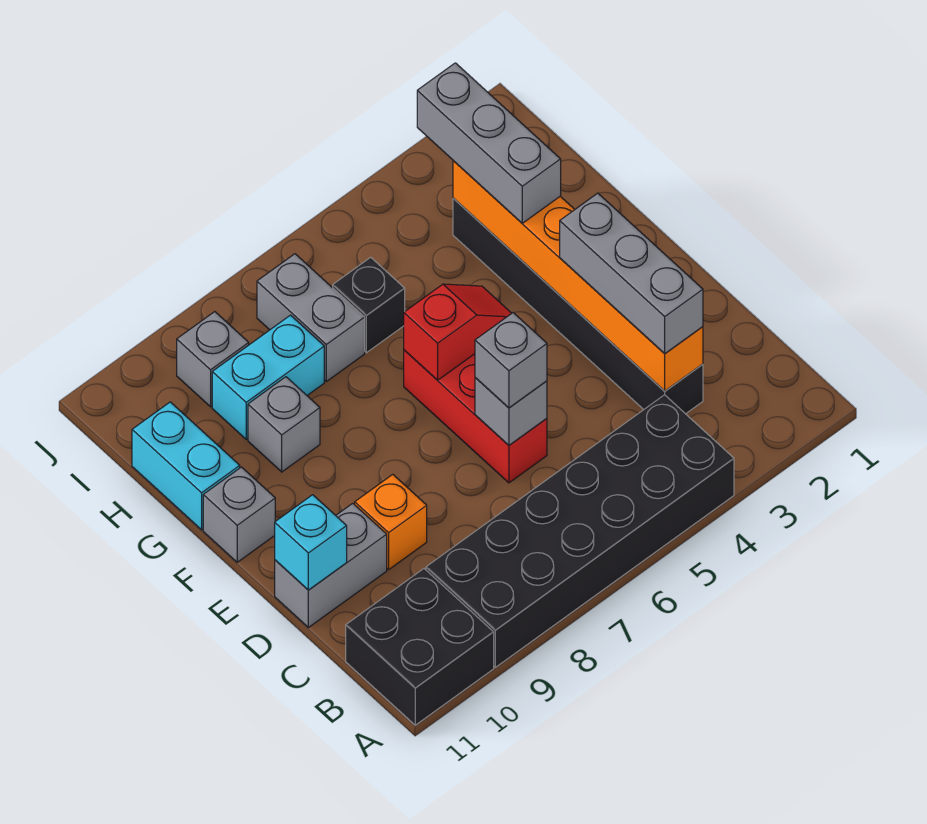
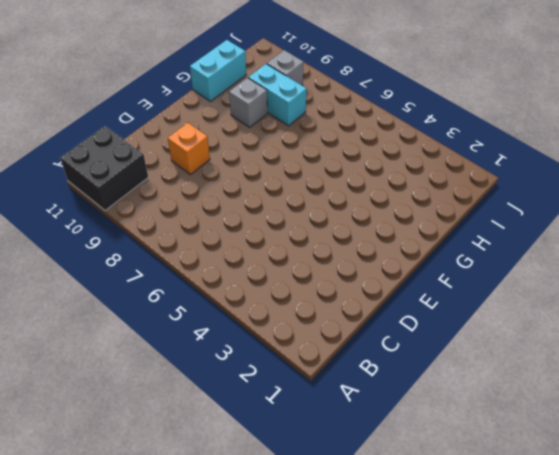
none -> black brick A4:B9 level 1
none -> black brick C3:H3 level 1
none -> red brick D6:F6 level 1

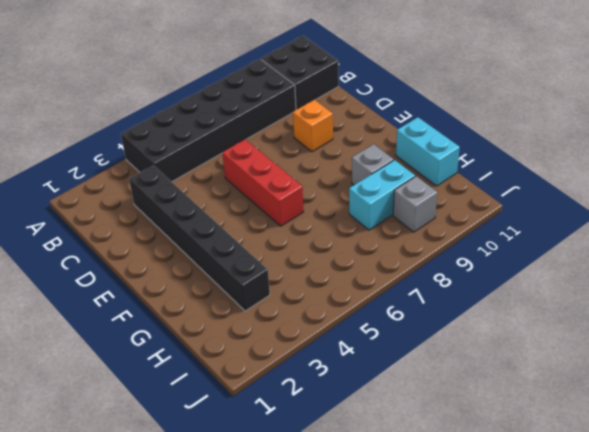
none -> grey brick D10:D11 level 1
none -> grey brick F11 level 1
none -> black brick H6 level 1

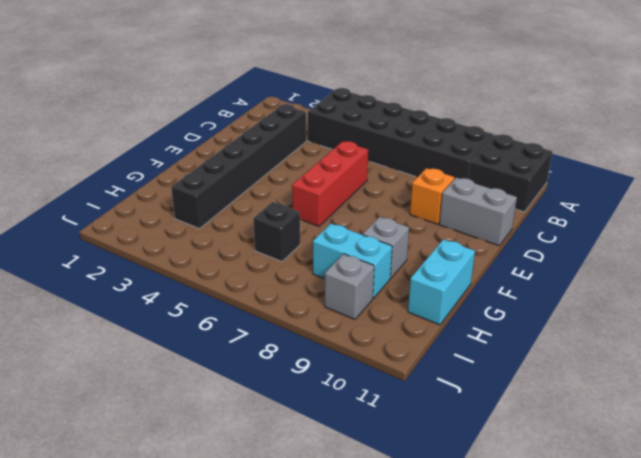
none -> grey brick F11 level 1
none -> grey brick H7:I7 level 1
none -> orange brick C3:H3 level 2

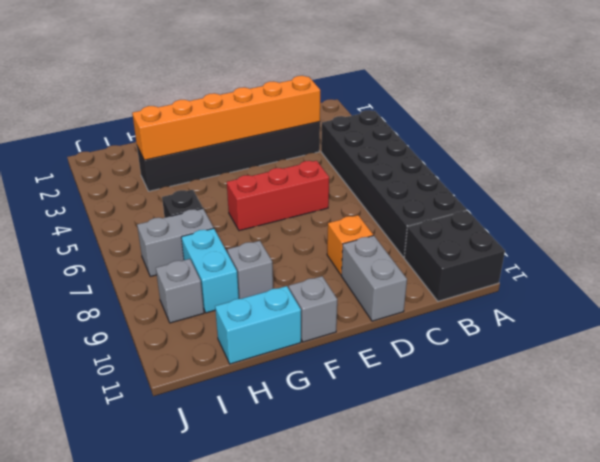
none -> grey brick D6 level 2
none -> cyan brick D11 level 2
none -> red slope F5:F6 level 2 top 6

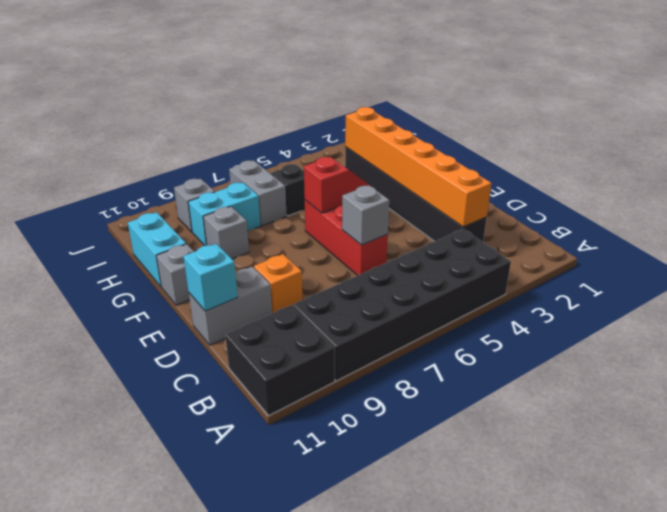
none -> grey brick C3:E3 level 3
none -> grey brick D6 level 3
none -> grey brick G3:I3 level 3

